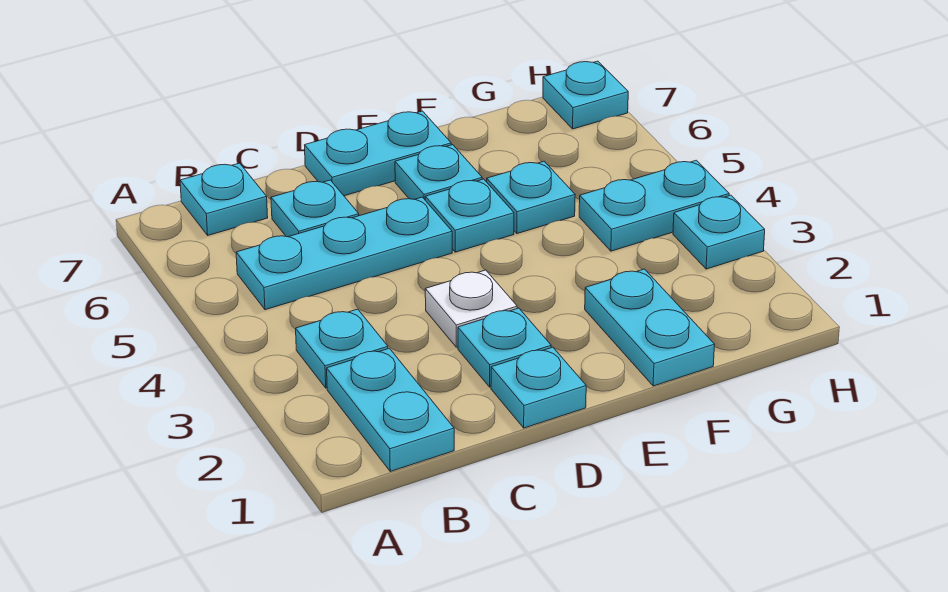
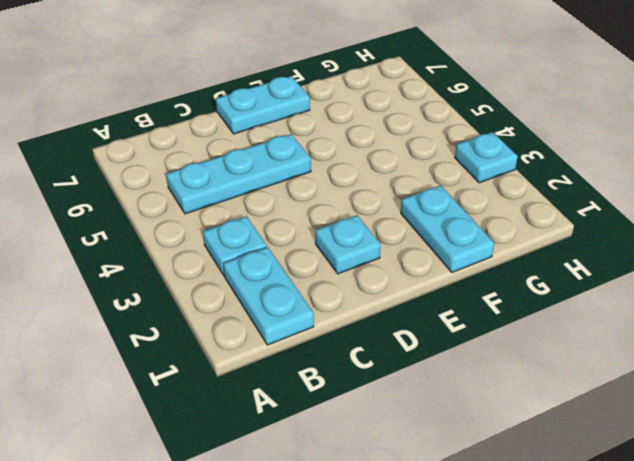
none -> cyan plate B7 level 1
none -> cyan plate C6 level 1
none -> cyan plate D1 level 1

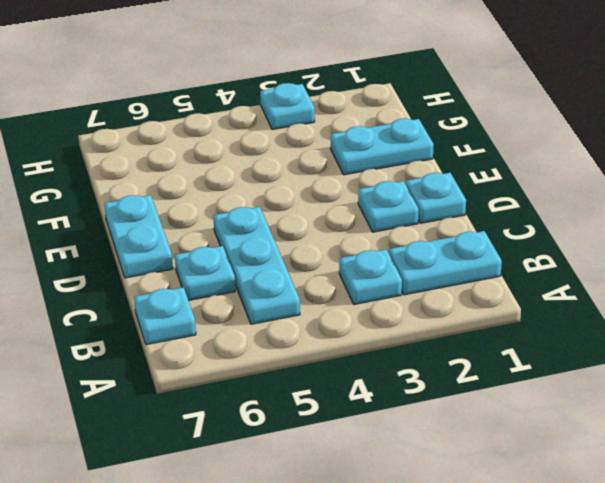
none -> white plate D3 level 1
none -> cyan plate E5 level 1
none -> cyan plate E6 level 1

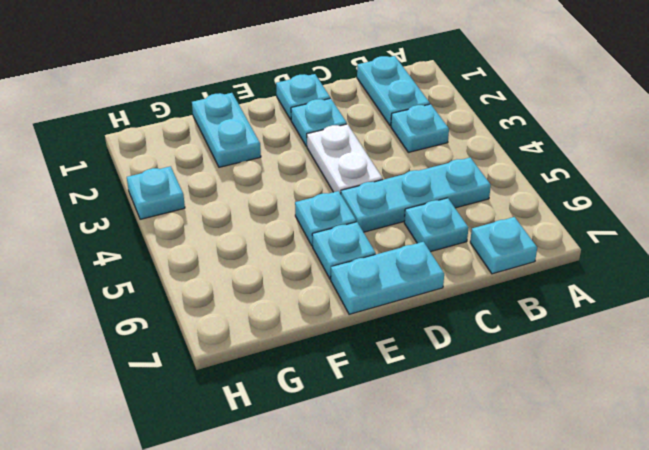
white plate D3:D4 level 1 -> white plate D3 level 1
none -> cyan plate F5 level 1
none -> cyan plate G4:H4 level 1
none -> cyan plate H7 level 1

